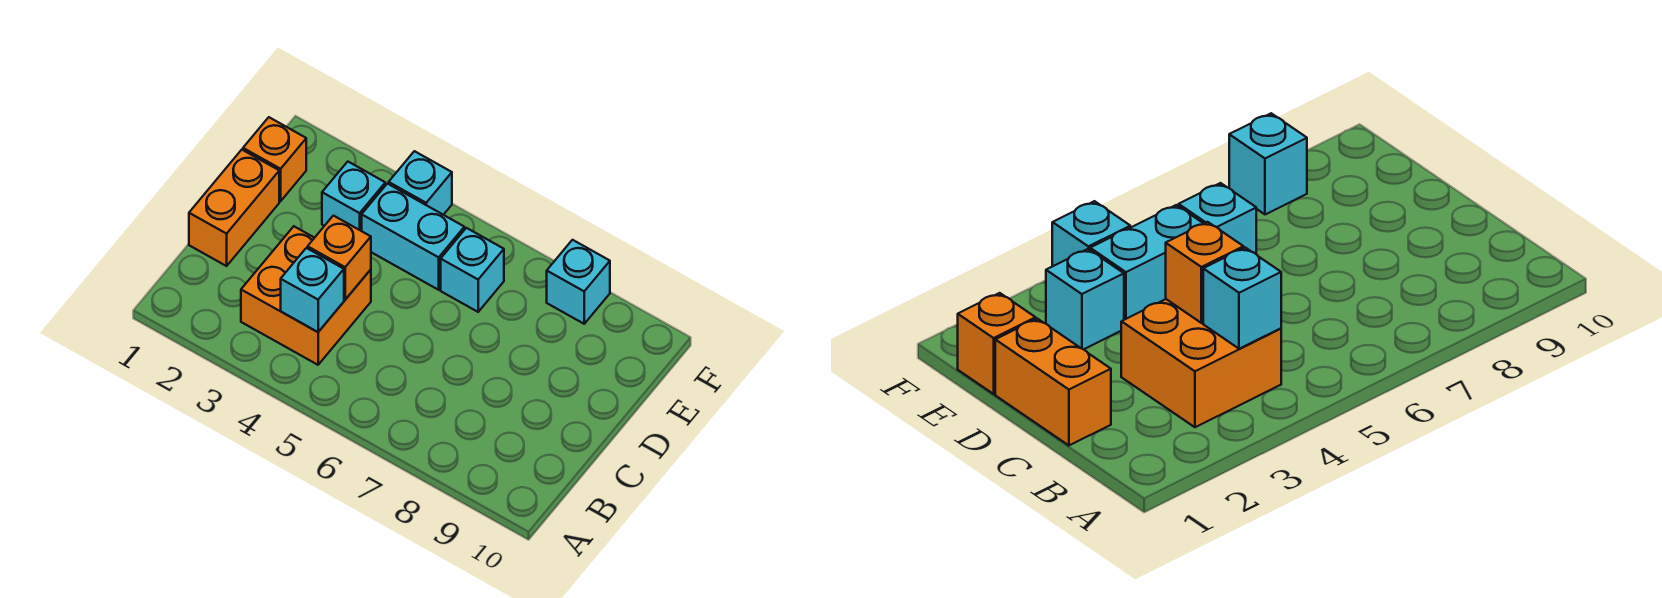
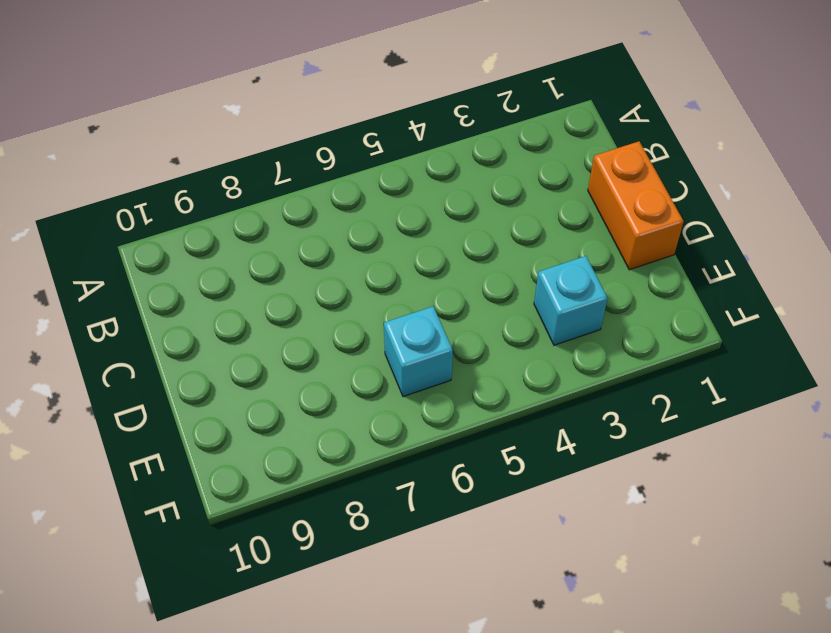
none -> orange brick B3:C4 level 1
none -> orange brick E1 level 1

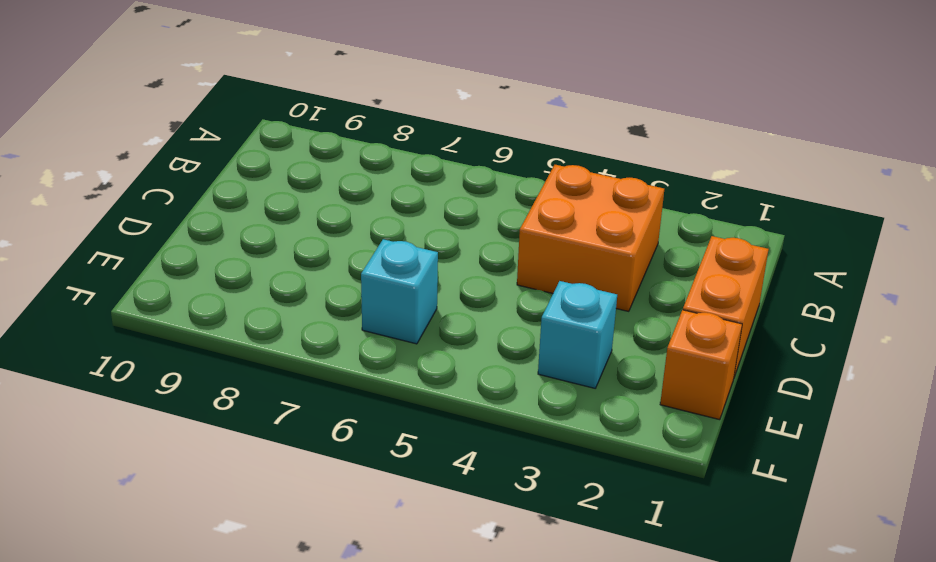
none -> cyan brick E4:E5 level 1
none -> cyan brick F4 level 1

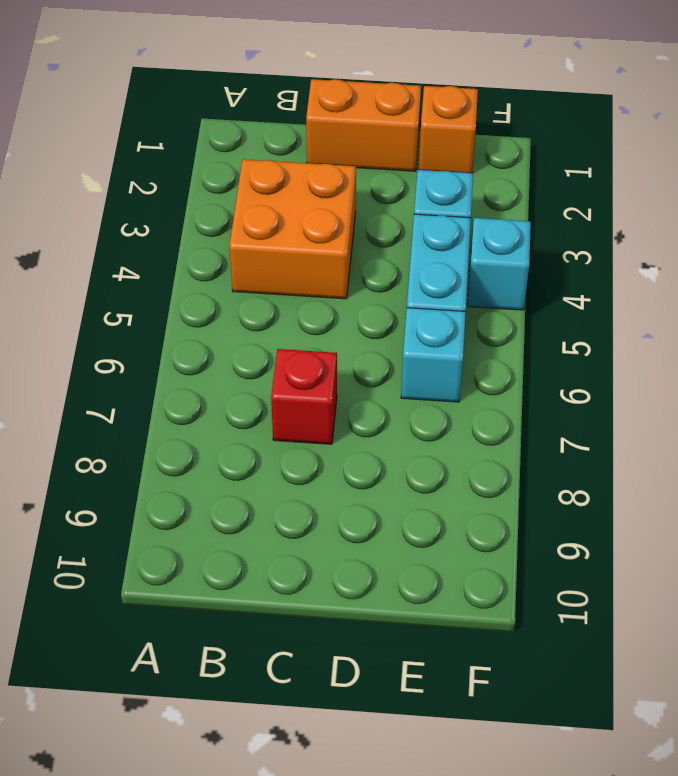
red brick C7 level 1 -> none
none -> cyan brick F8 level 1
none -> cyan brick B4 level 2

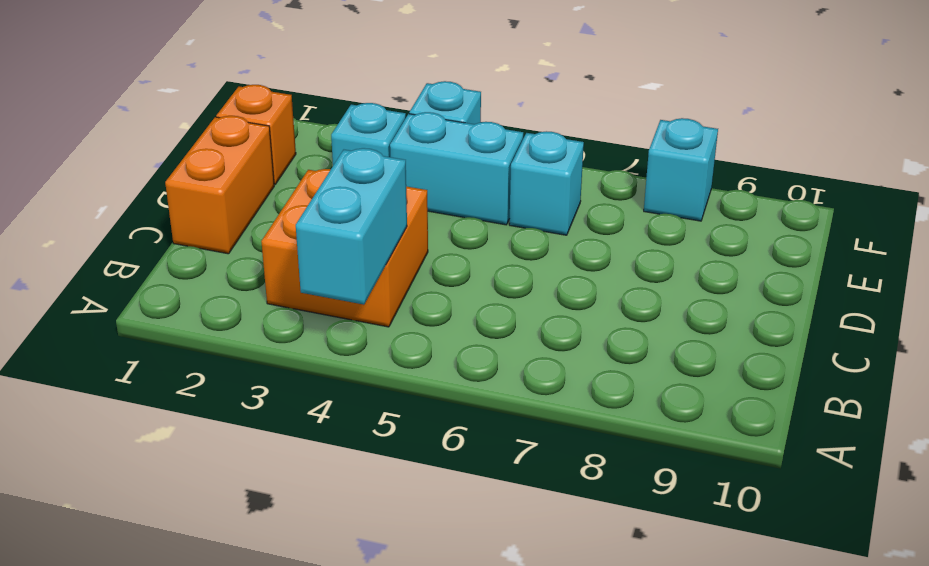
cyan brick A4:B4 level 2 -> cyan brick B4 level 2
none -> orange brick C4 level 2

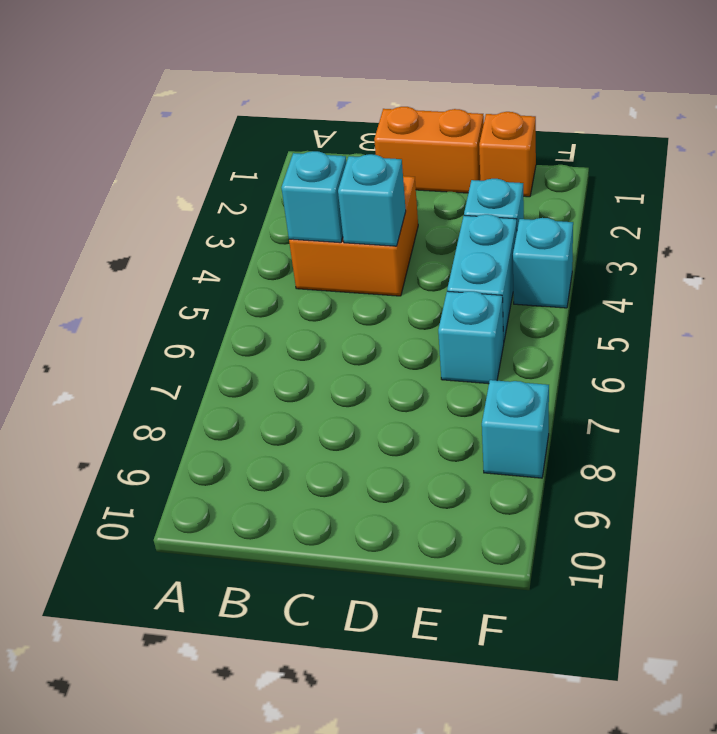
cyan brick C4 level 2 -> orange brick C4 level 2

